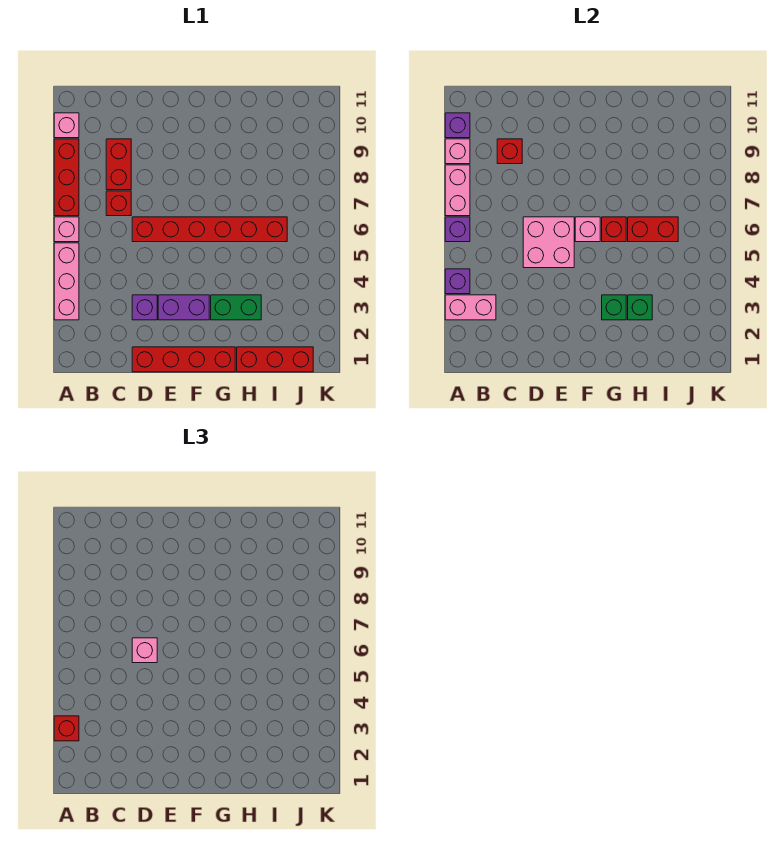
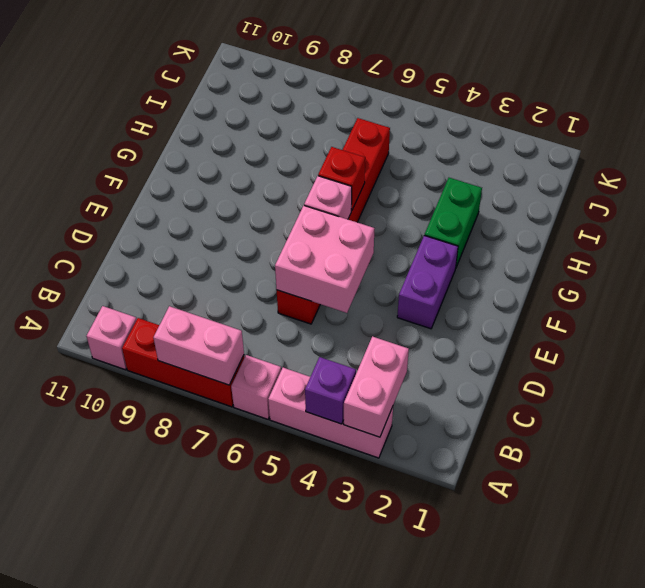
none -> red brick C7 level 1
none -> red brick C8:C9 level 1
none -> red brick D1:G1 level 1

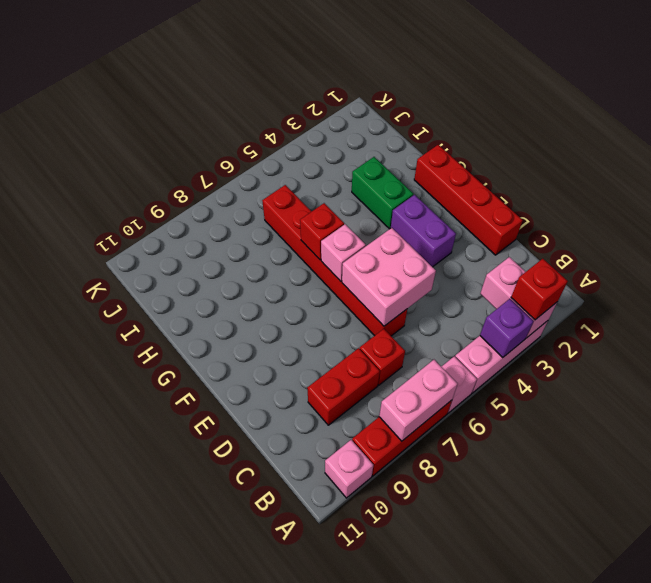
none -> purple brick D3 level 1
none -> red brick H1:J1 level 1
none -> purple brick A6 level 2

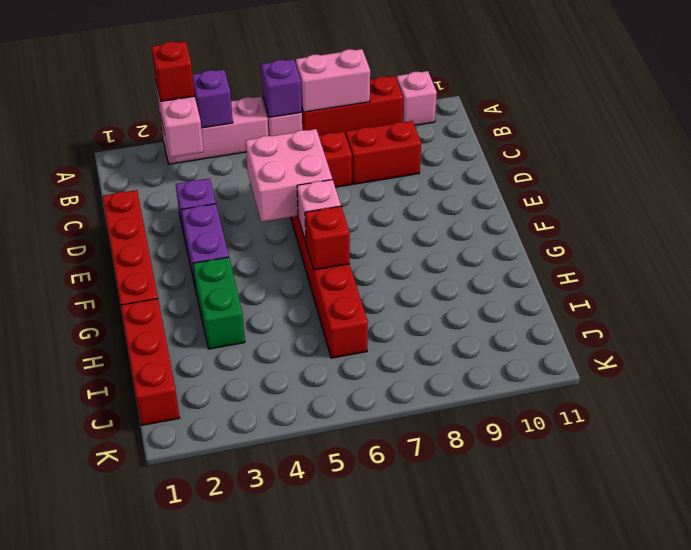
none -> pink brick A9 level 2
none -> purple brick A10 level 2
none -> red brick C9 level 2

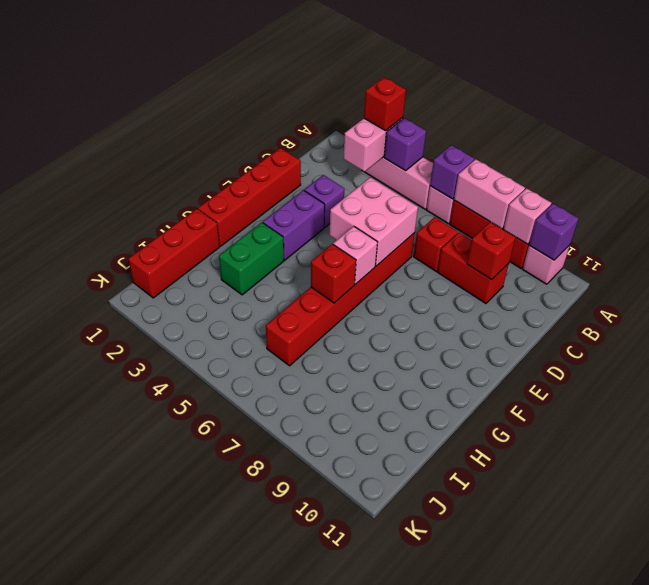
none -> green brick G3 level 2
none -> green brick H3 level 2
none -> red brick H6:I6 level 2

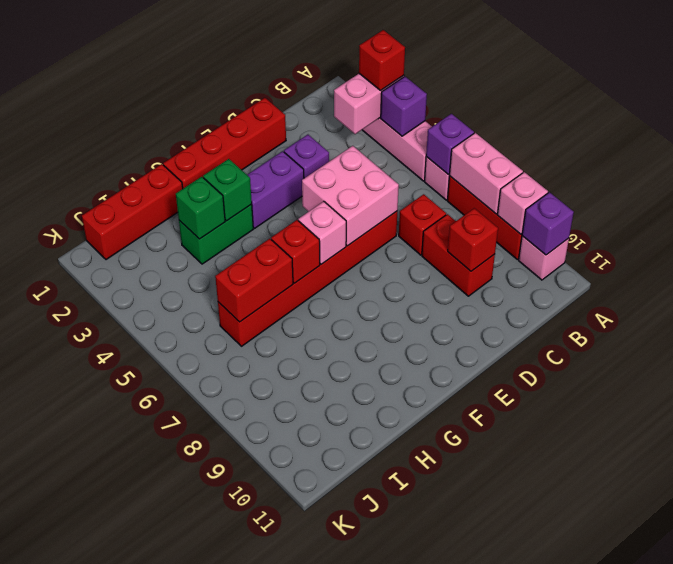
none -> pink brick D6 level 3

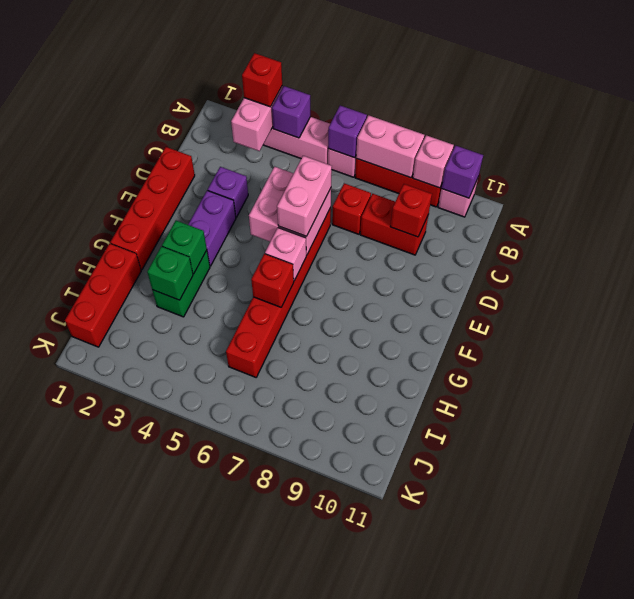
pink brick D6:E6 level 3 -> pink brick D6 level 3
none -> red brick H6:I6 level 2

